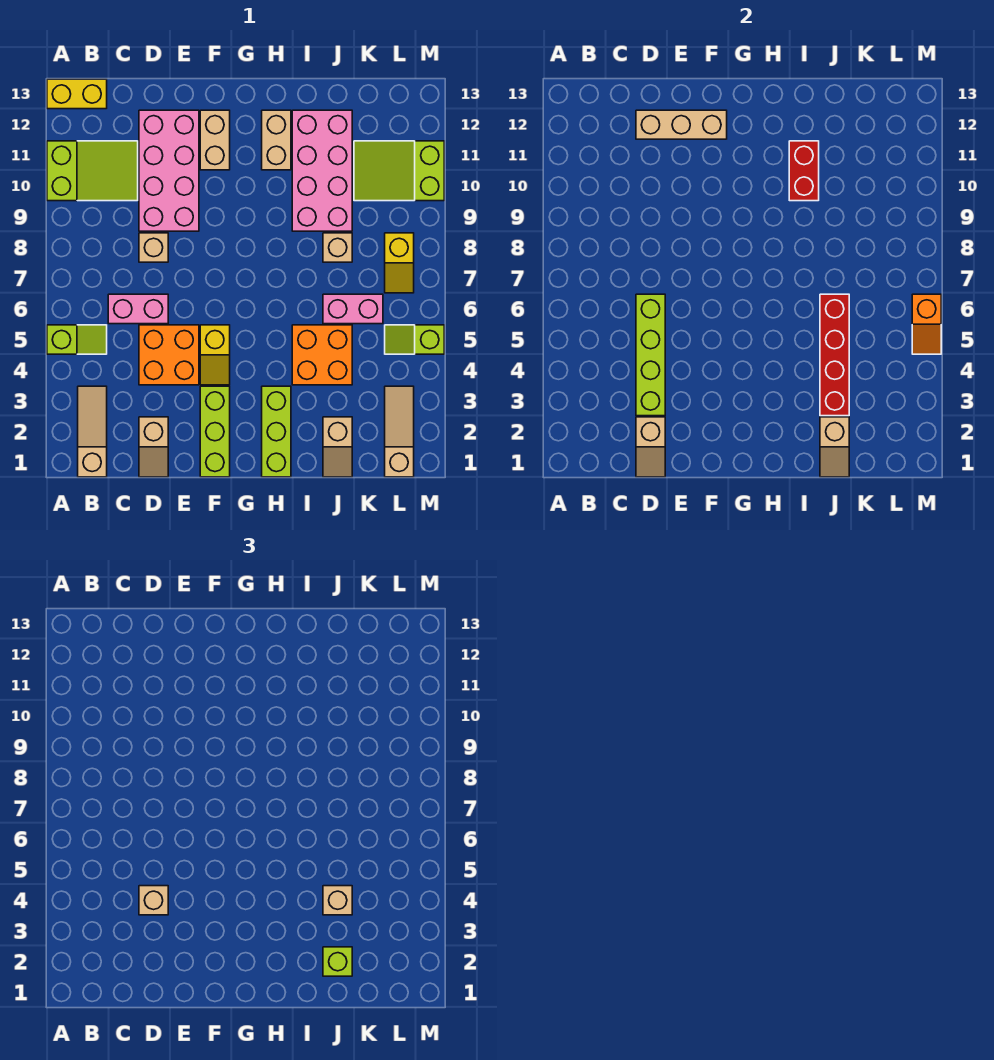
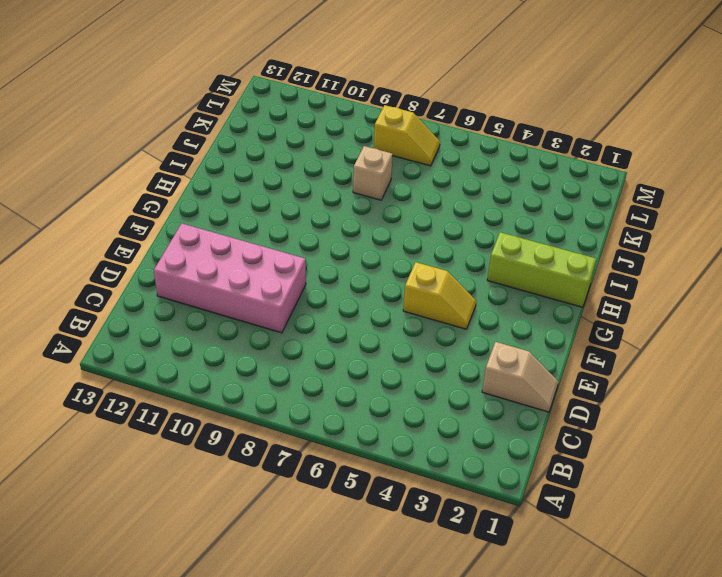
none -> lime slope A5:B5 level 1 top A
none -> lime slope A10:C11 level 1 top A
none -> yellow brick A13:B13 level 1
none -> tan slope B1:B3 level 1 top 1

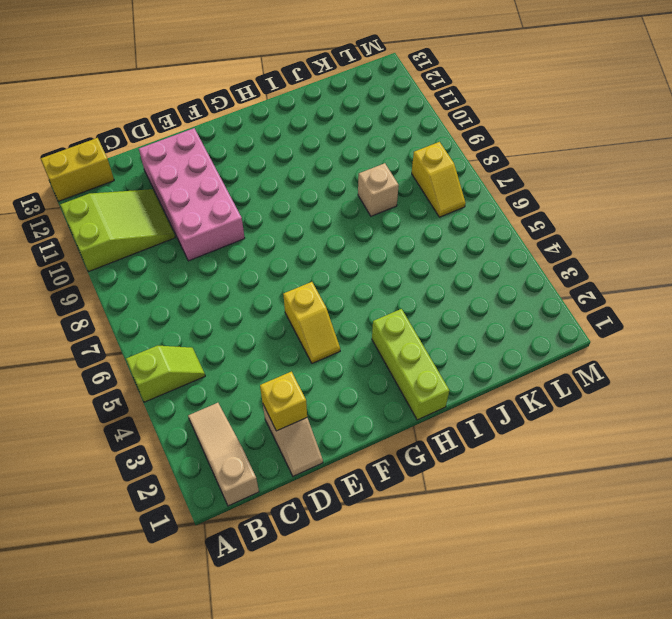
yellow brick D2 level 2 -> tan slope D1:D2 level 2 top 2
none -> pink brick C6:D6 level 1
none -> orange brick D4:E5 level 1
none -> tan brick D8 level 1
none -> lime brick F1:F3 level 1

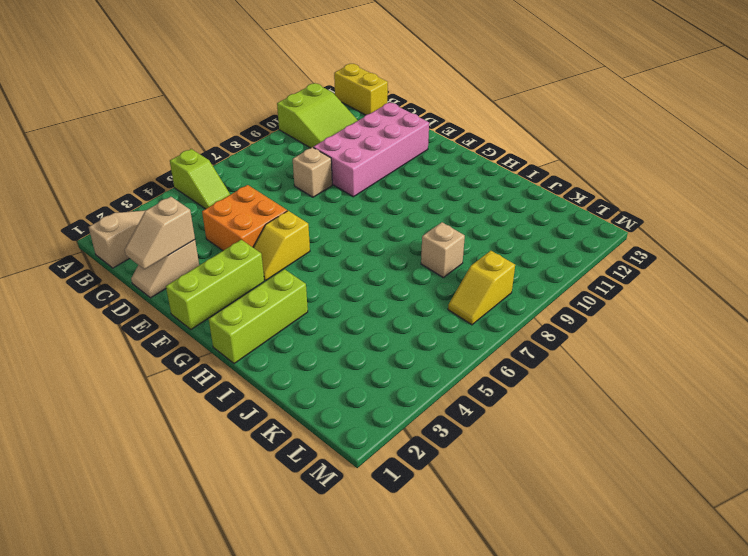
none -> pink brick C6:D6 level 1
none -> tan brick F11:F12 level 1
none -> tan brick H11:H12 level 1
none -> orange brick I4:J5 level 1

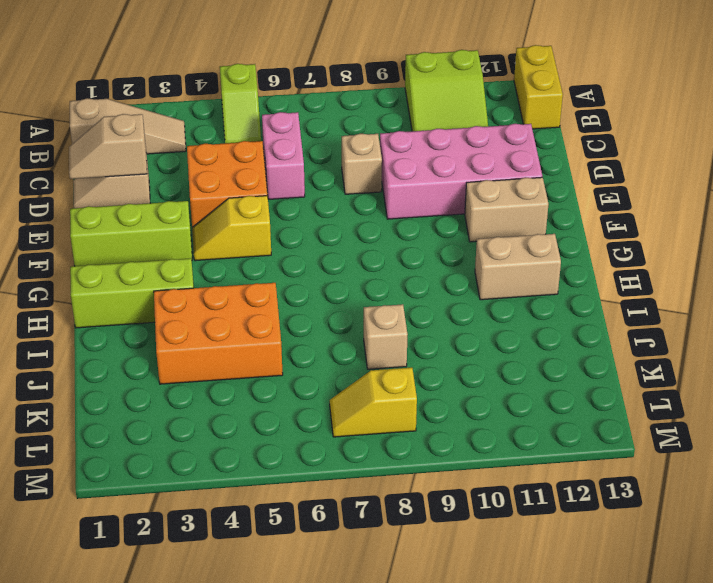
orange brick I3:J5 level 1 -> orange brick I4:J5 level 1
none -> pink brick I9:J12 level 1
none -> tan slope J1:J2 level 1 top 2
none -> pink brick J6:K6 level 1
none -> lime slope K10:M11 level 1 top M

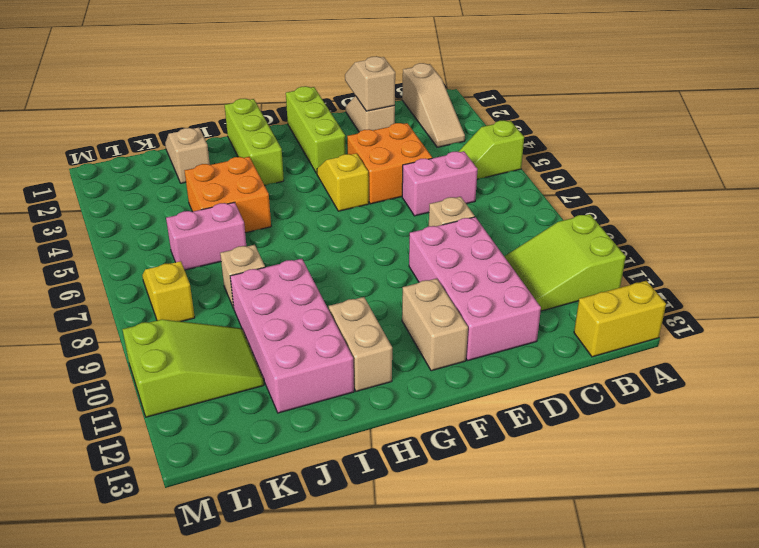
none -> tan slope L1:L3 level 1 top 1
none -> lime slope L5:M5 level 1 top M
none -> lime brick D3:D6 level 2
none -> tan brick D12:F12 level 2

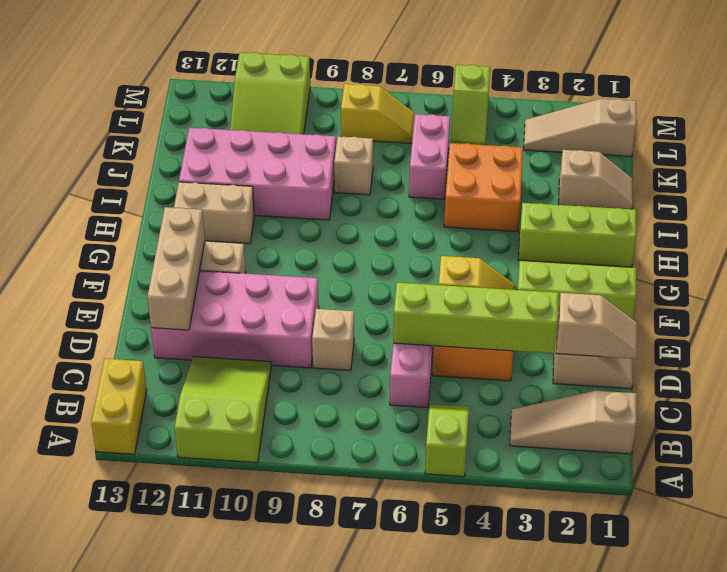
none -> red brick I10:I11 level 2
none -> tan slope J1:J2 level 2 top 2
none -> red brick J3:J6 level 2
none -> orange slope M5:M6 level 2 top 6

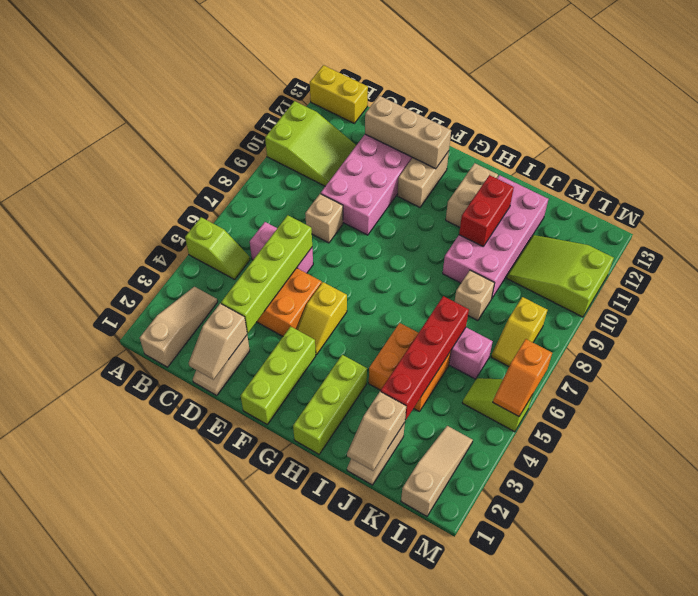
none -> tan brick D4 level 3
none -> lime brick J2 level 3
none -> tan brick J4 level 3

